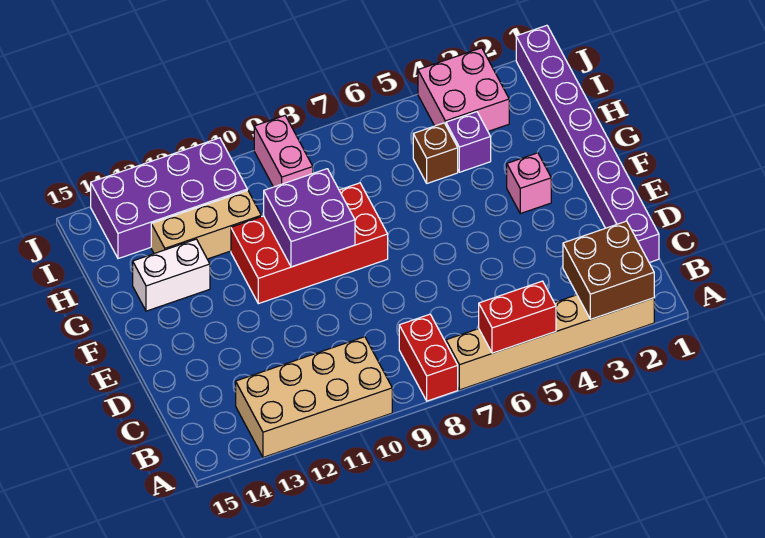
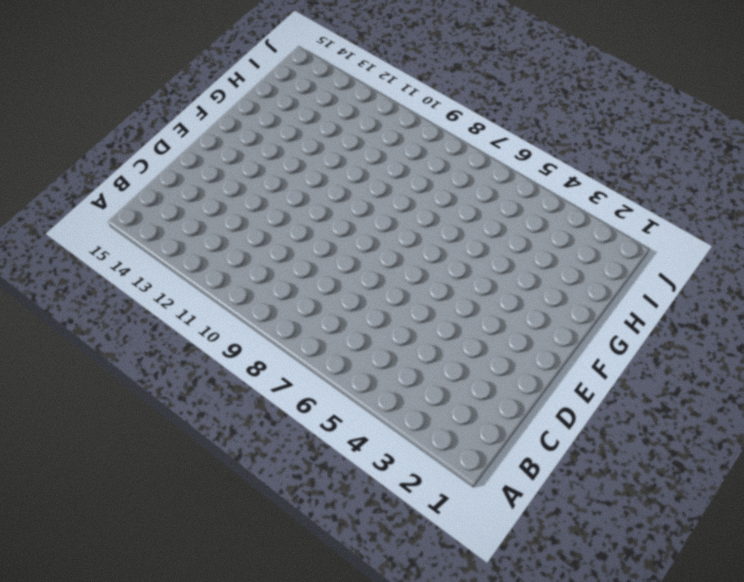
none -> tan brick A2:A7 level 1
none -> red brick A8:B8 level 1
none -> tan brick A10:B13 level 1

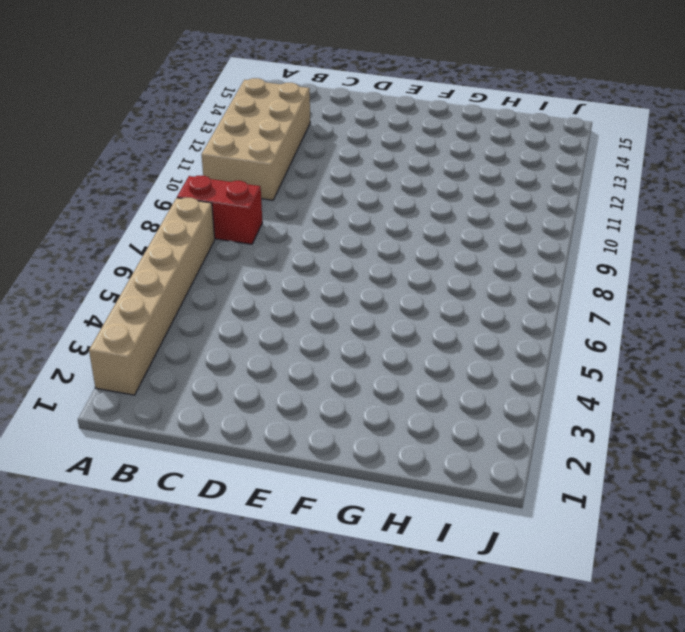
none -> purple brick C1:J1 level 1
none -> pink brick F3 level 1
none -> red brick F8:G11 level 1

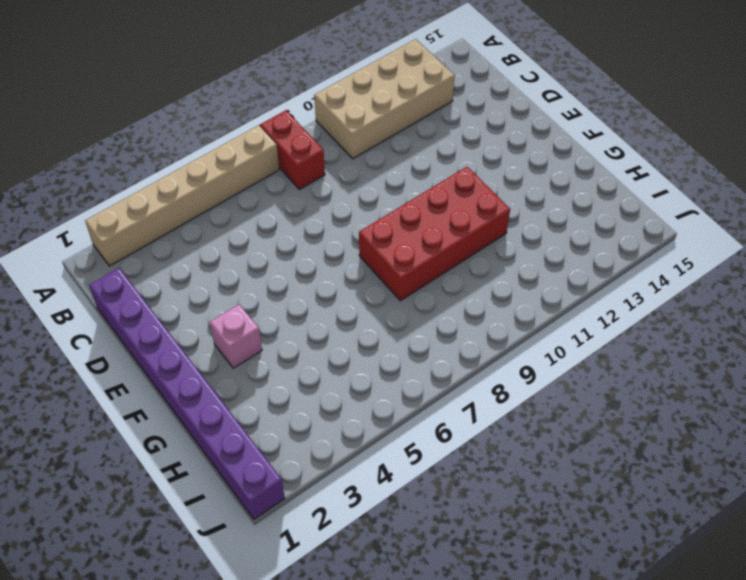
none -> white brick G13:G14 level 1
none -> purple brick H4 level 1
none -> brown brick H5 level 1

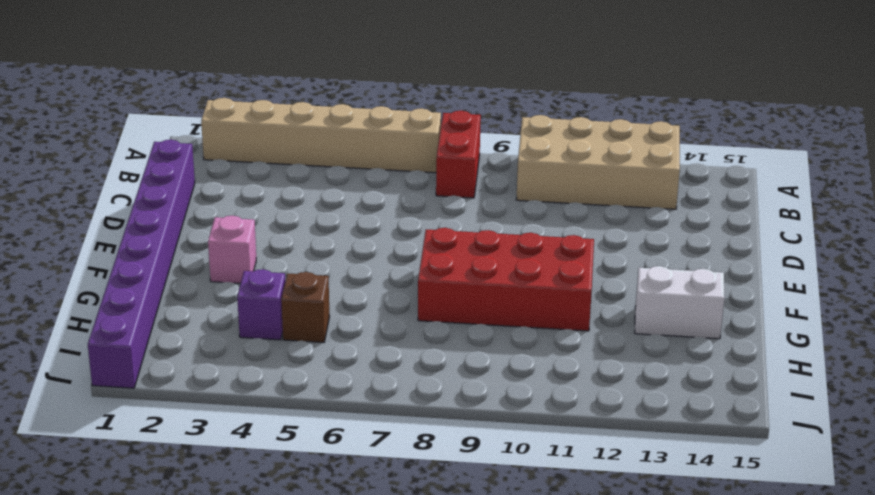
none -> tan brick H11:H13 level 1
none -> pink brick I3:J4 level 1
none -> pink brick I9:J9 level 1

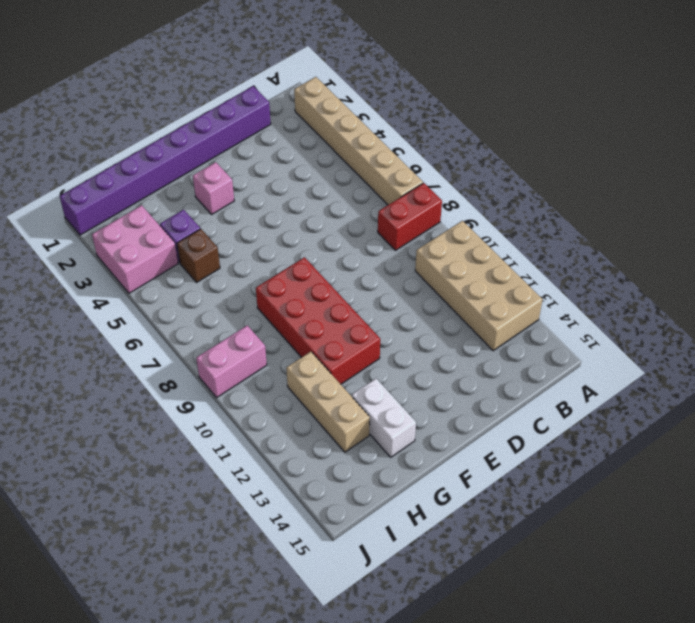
none -> purple brick I11:J14 level 1
none -> brown brick A2:B3 level 2
none -> red brick A5:A6 level 2

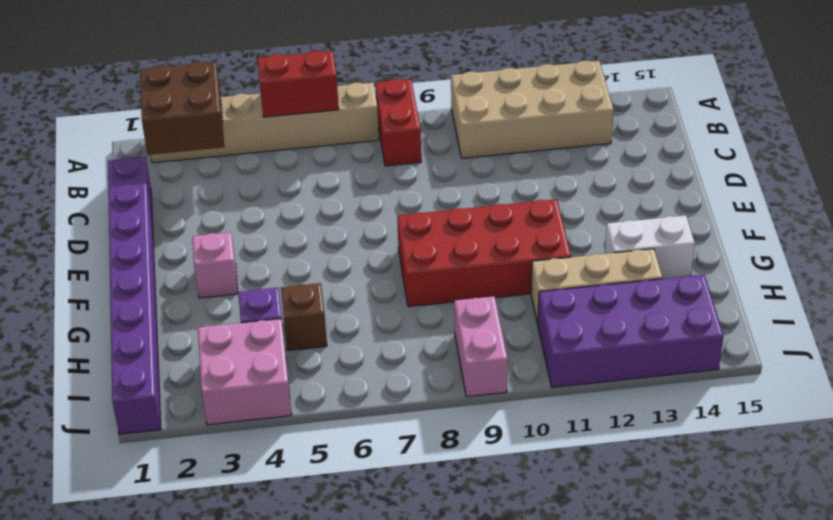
none -> purple brick F9:G10 level 2

